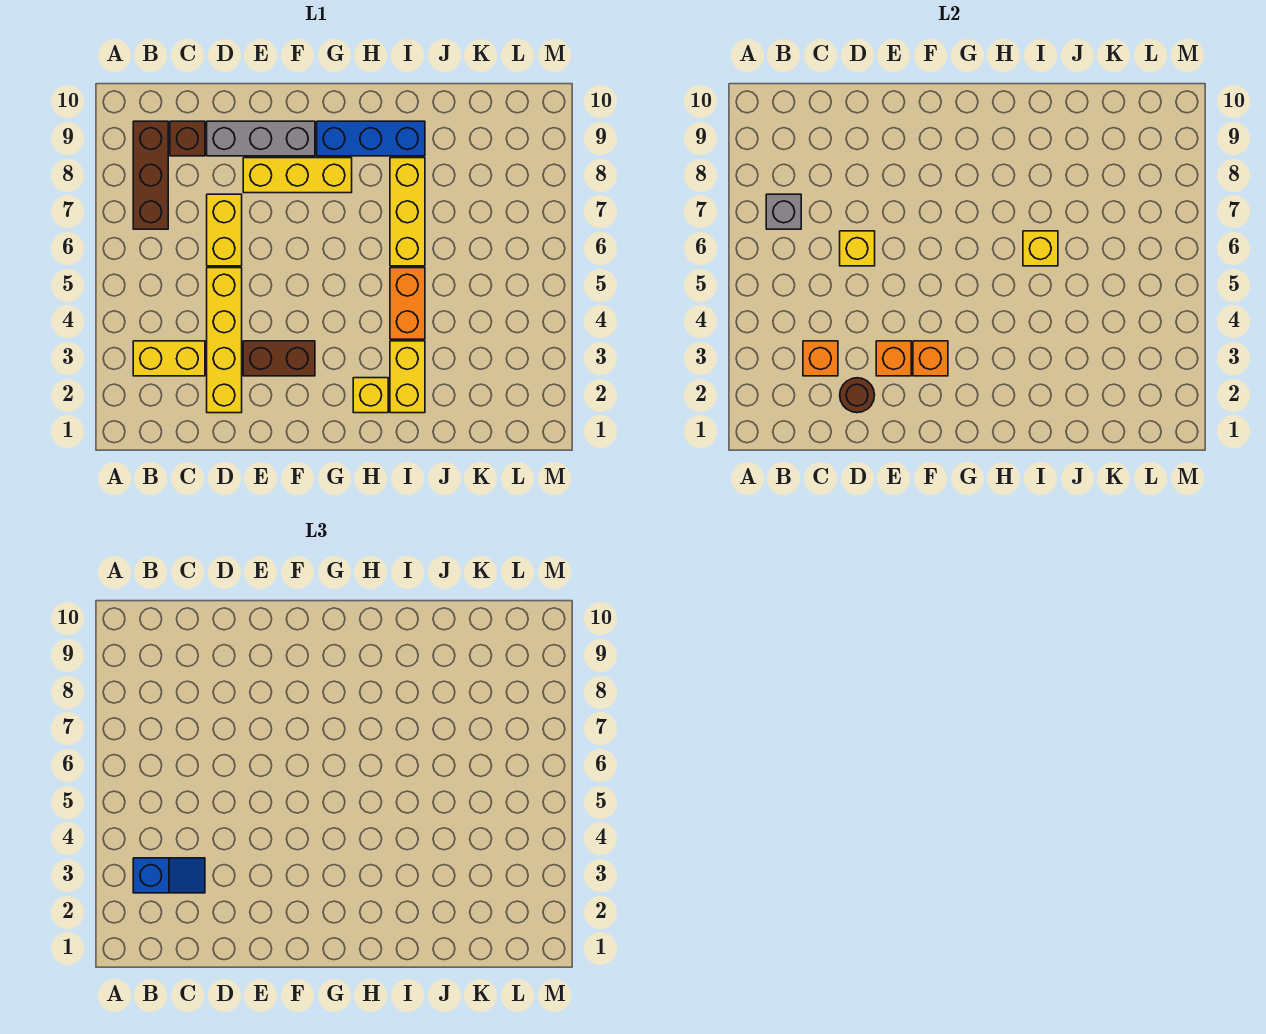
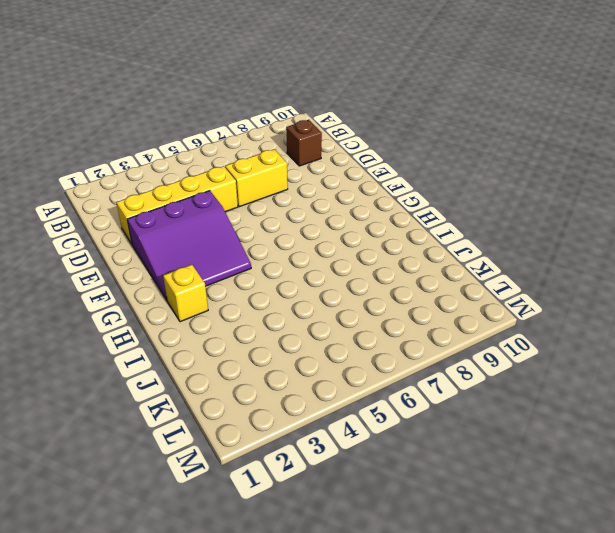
purple slope E2:G4 level 1 top E -> brown brick E3:F3 level 1
none -> yellow brick B3:C3 level 1
none -> brown brick B7:B9 level 1
none -> grey brick D9:F9 level 1

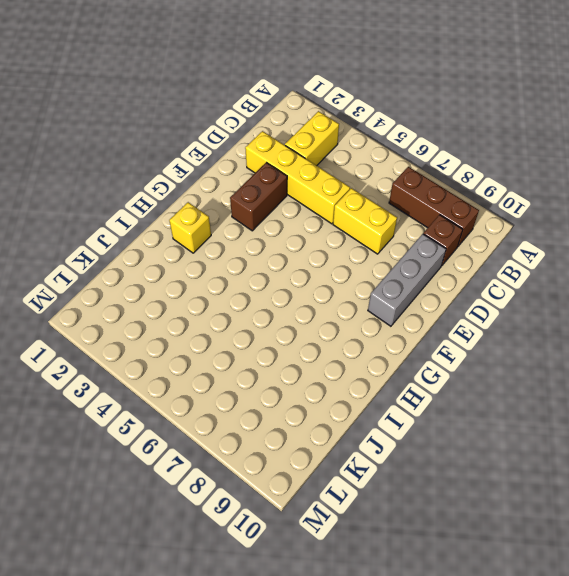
none -> yellow brick E8:G8 level 1
none -> blue brick G9:I9 level 1
none -> yellow brick I2:I3 level 1

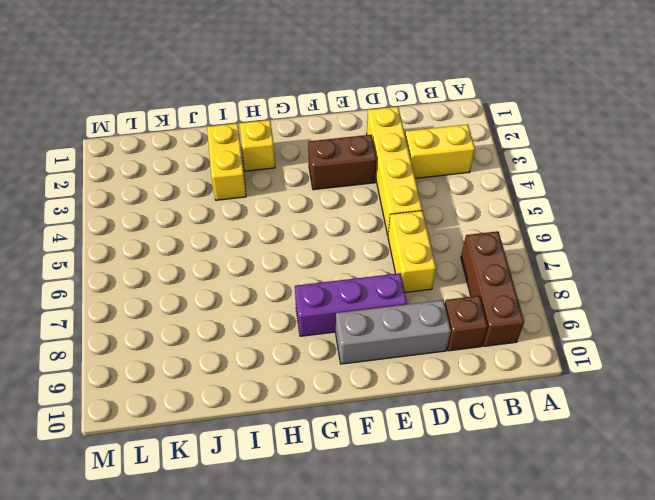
purple brick E8:G8 level 1 -> yellow brick E8:G8 level 1
none -> blue brick G9:I9 level 1
none -> orange brick I4:I5 level 1
none -> yellow brick I6:I8 level 1

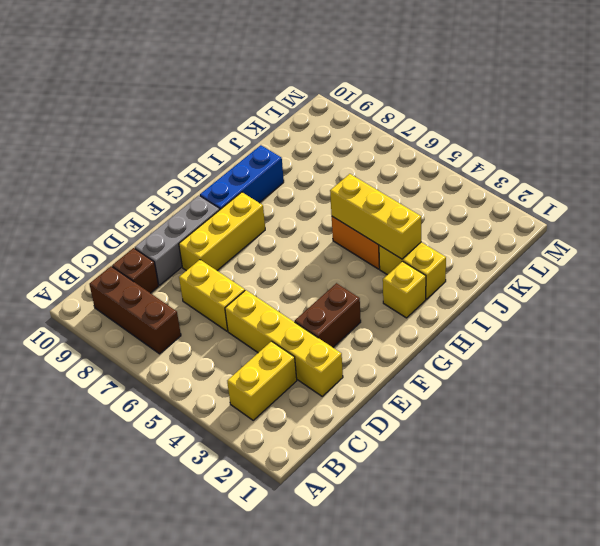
yellow brick I3:I5 level 2 -> yellow brick I6:I8 level 1
none -> grey brick B7 level 2
none -> orange brick C3 level 2
none -> brown round brick D2 level 2

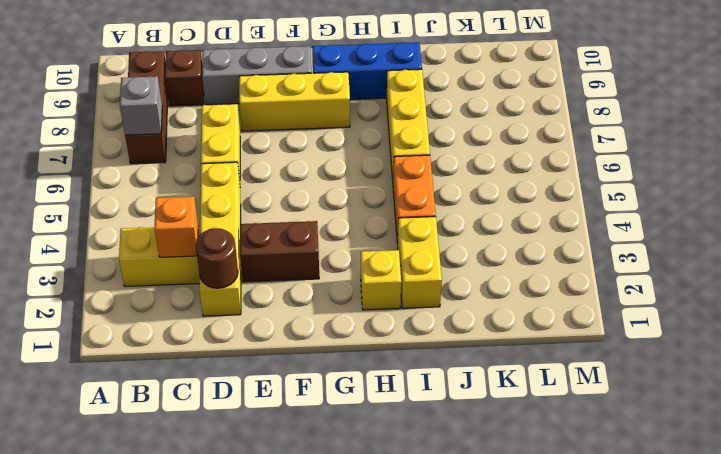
none -> yellow brick D6 level 2
none -> orange brick E3 level 2
none -> orange brick F3 level 2

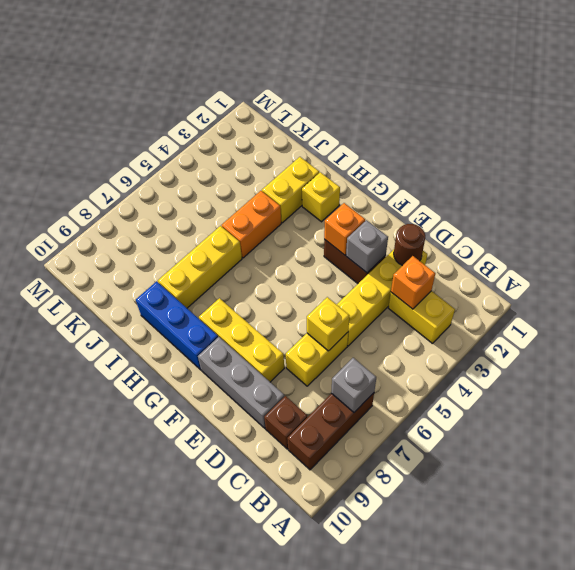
grey brick E3 level 2 -> orange brick E3 level 2
none -> yellow brick I6 level 2
none -> blue slope B3:C3 level 3 top B

